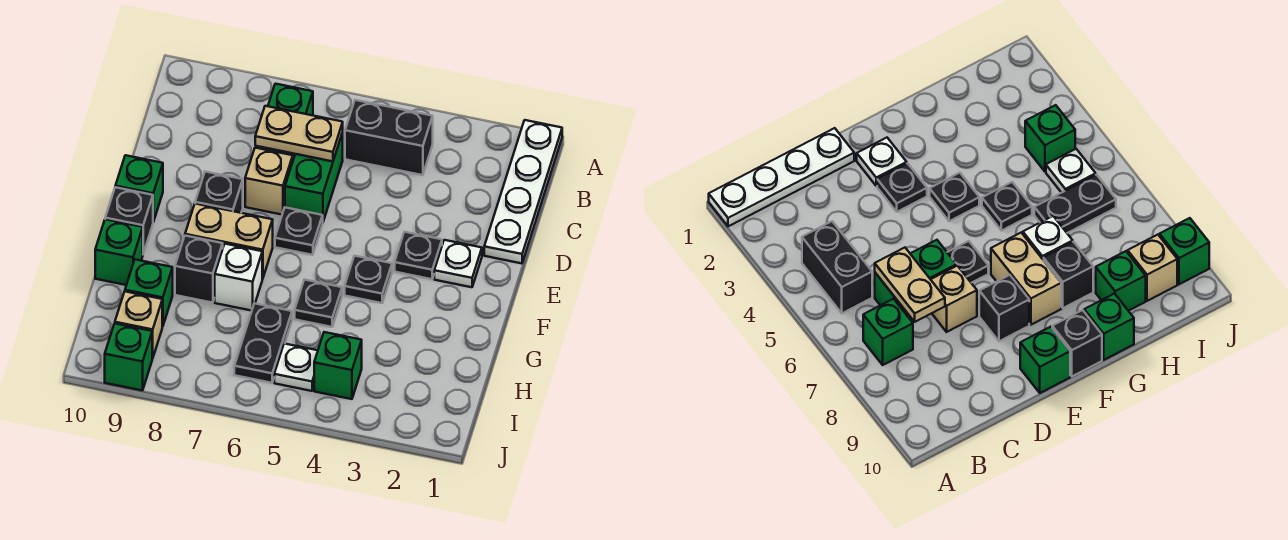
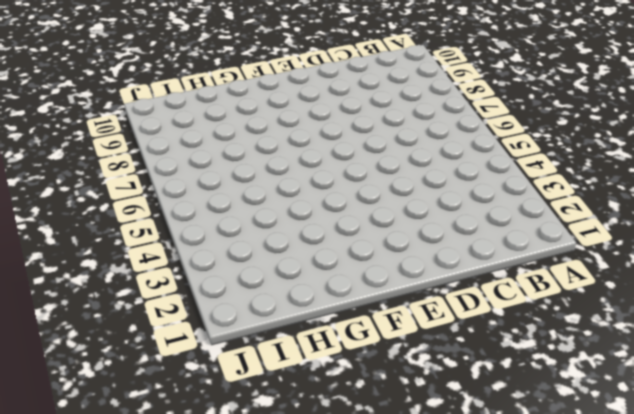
none -> white plate A1:D1 level 1
none -> black brick B4:B5 level 1
none -> green brick B7 level 1

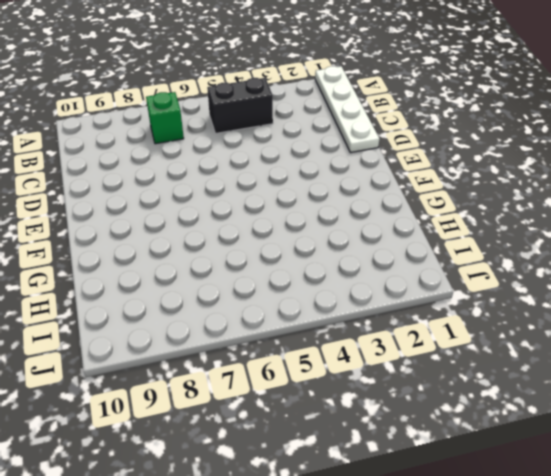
none -> green brick C6:D6 level 1
none -> tan brick D7 level 1
none -> white plate E2 level 1

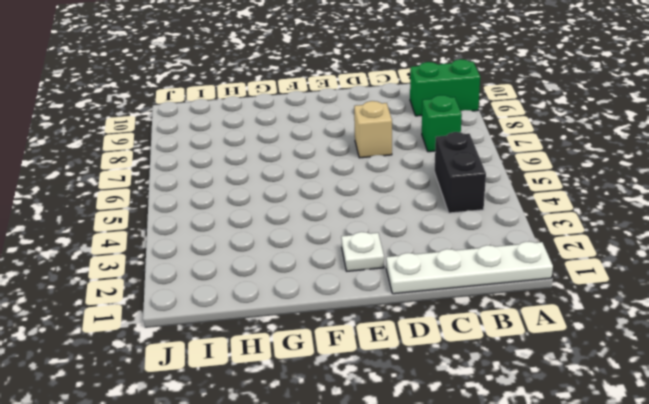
green brick A9:B9 level 1 -> green brick C6:D6 level 1
none -> black plate E3 level 1
none -> black plate E6 level 1
none -> black brick E8 level 1

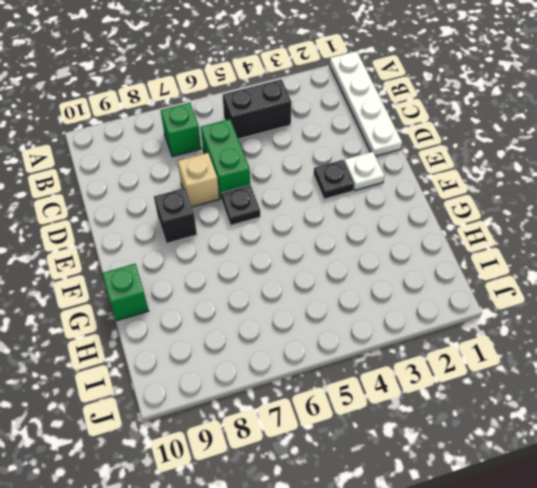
none -> green brick E10 level 1
none -> black plate F4 level 1
none -> tan brick F7:F8 level 1

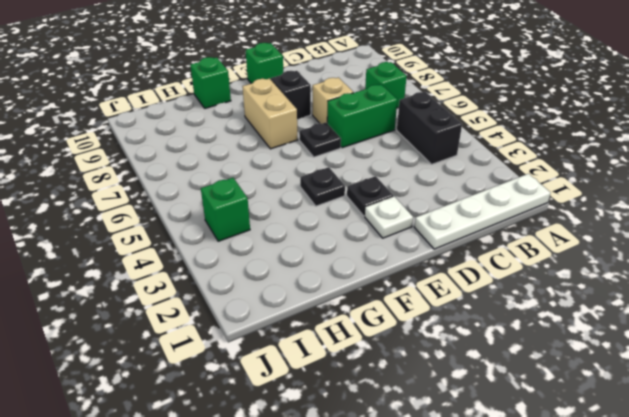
none -> black brick F10 level 1
none -> black plate G5 level 1
none -> white brick G7 level 1

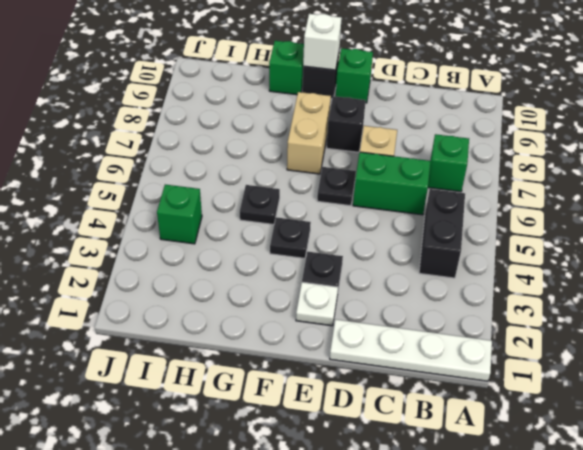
white brick F10 level 2 -> white brick G7 level 1
none -> black brick G8 level 1
none -> black plate H6:I6 level 1
none -> green brick H9 level 1

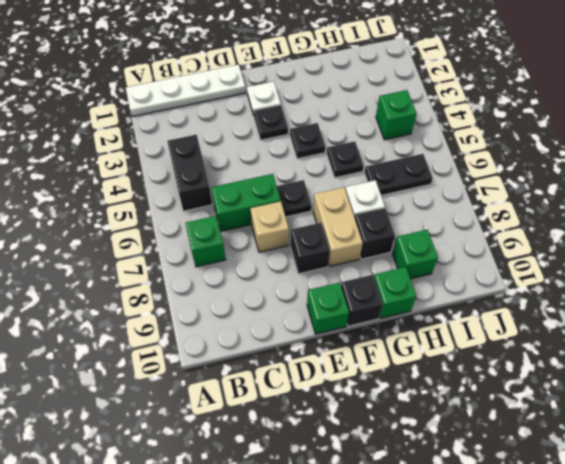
none -> white plate I5 level 1
none -> tan brick I9 level 1
none -> green brick J9 level 1

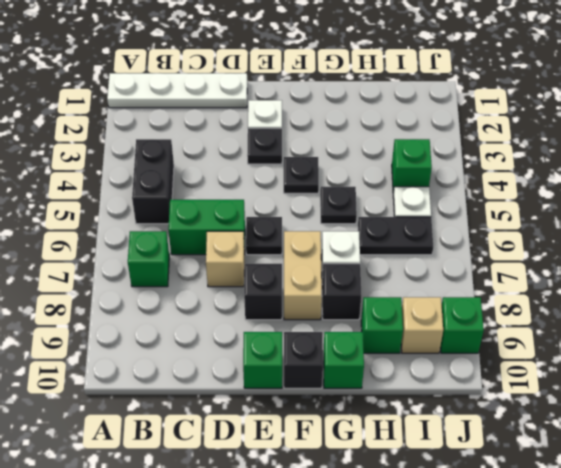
none -> tan plate C6:C7 level 2

